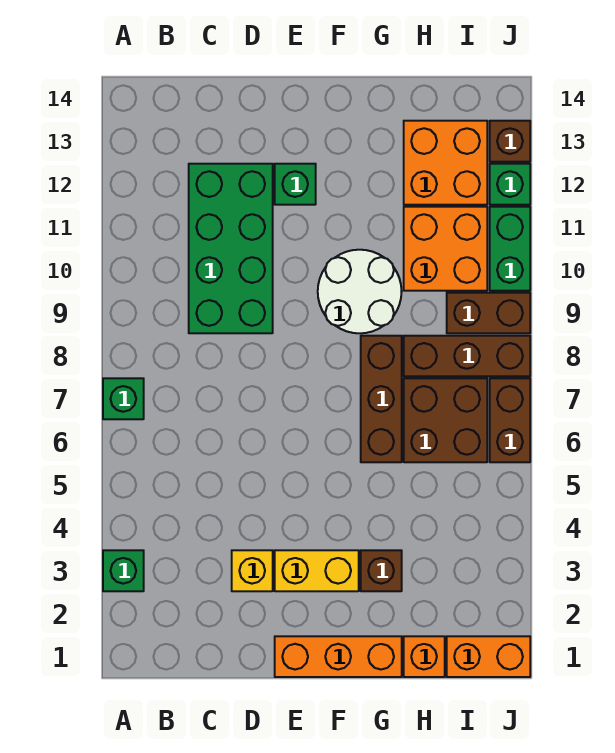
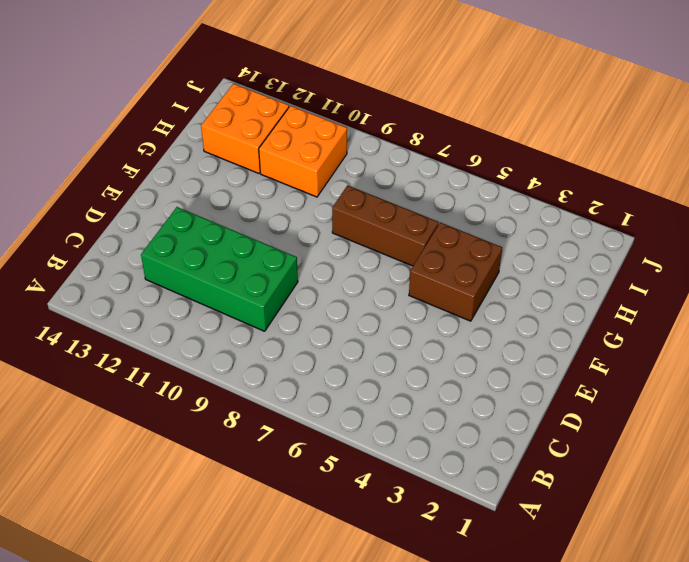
brown brick F4:G5 level 1 -> brown brick H6:I7 level 1
none -> green brick A3 level 1
none -> green brick A7 level 1
none -> yellow brick D3 level 1

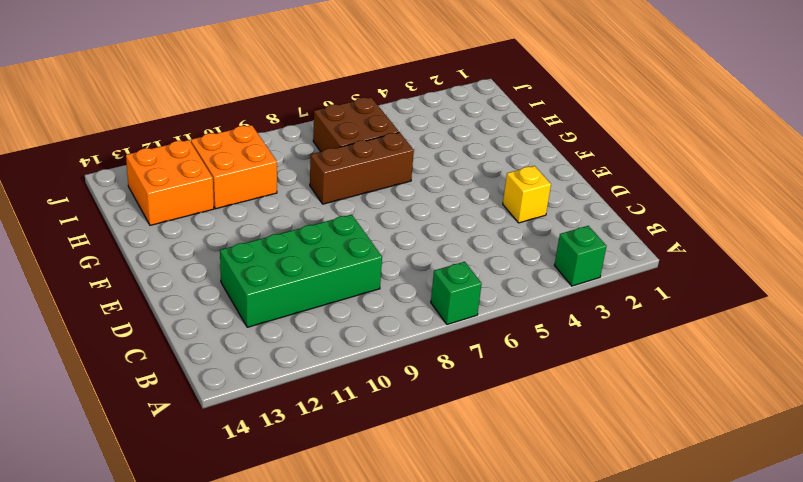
none -> orange brick E1:G1 level 1
none -> yellow brick E3:F3 level 1
none -> green brick E12 level 1

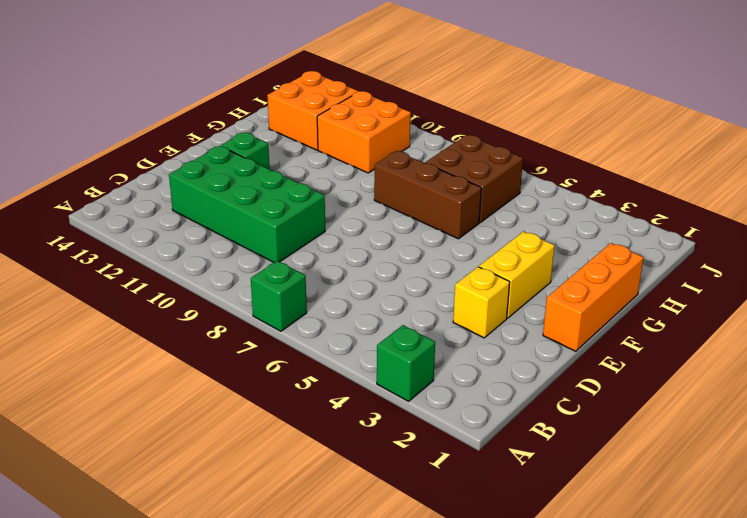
none -> white round brick F9:G10 level 1
none -> brown brick G3 level 1
none -> orange brick H1 level 1

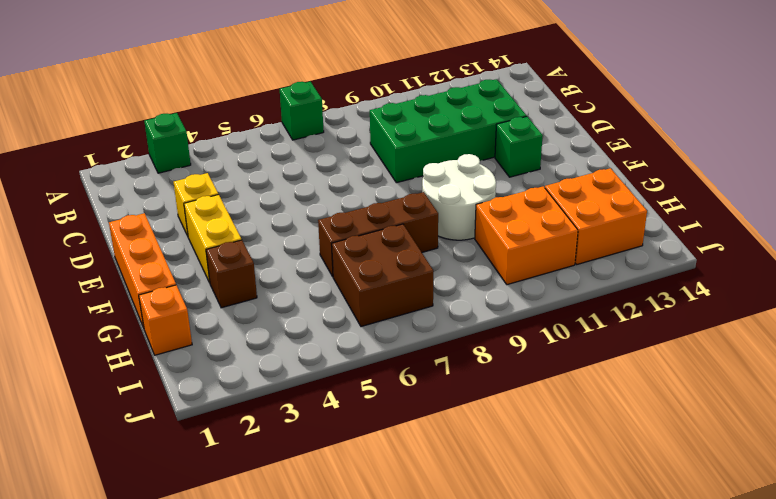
none -> brown brick H8:J8 level 1
none -> orange brick I1:J1 level 1
none -> brown brick I9:J9 level 1

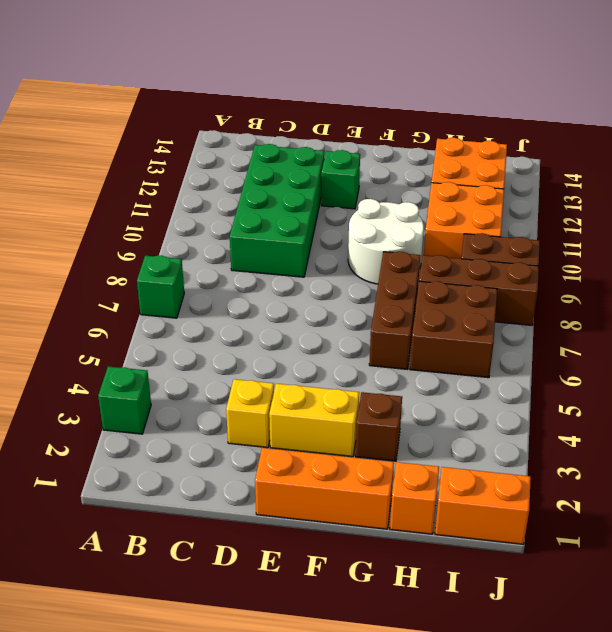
none -> brown brick J6:J7 level 1
none -> green brick J10:J11 level 1
none -> green brick J12 level 1

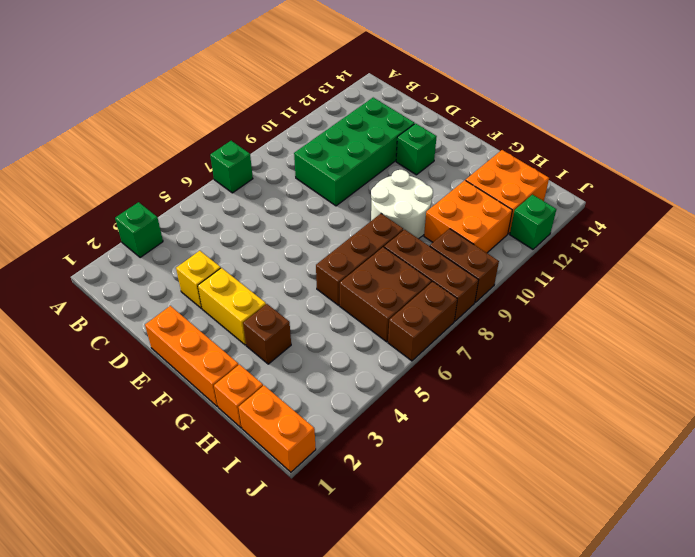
none -> green brick J10:J11 level 1
none -> brown brick J13 level 1

